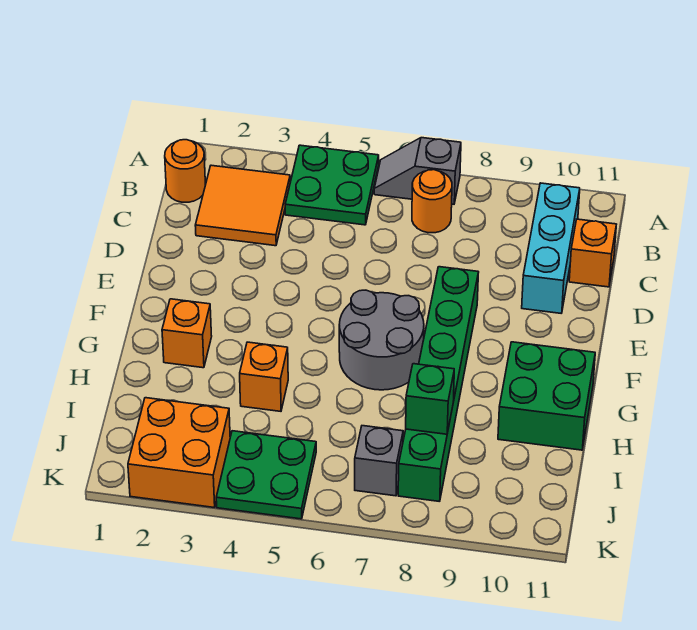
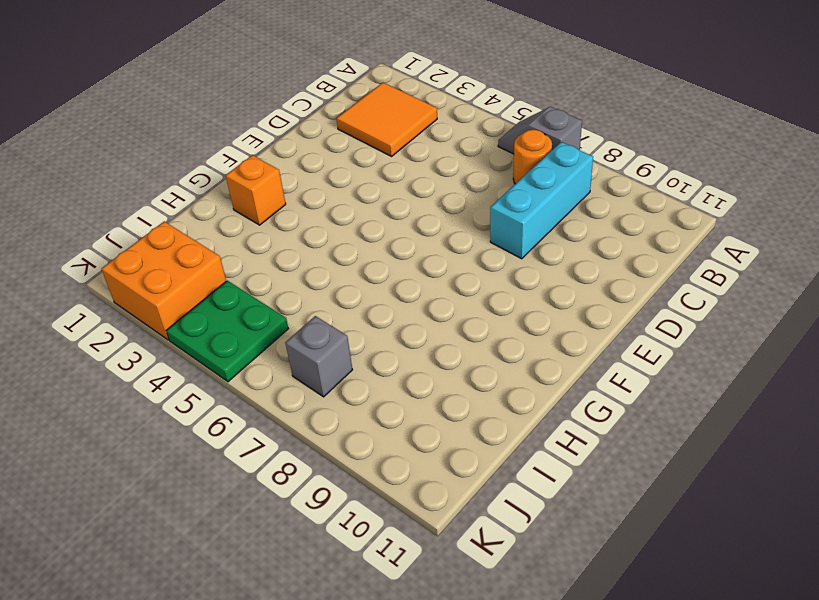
cyan brick B8:D8 level 1 -> cyan brick B10:D10 level 1
none -> green plate A4:B5 level 1
none -> orange round brick B1 level 1
none -> orange brick C11 level 1

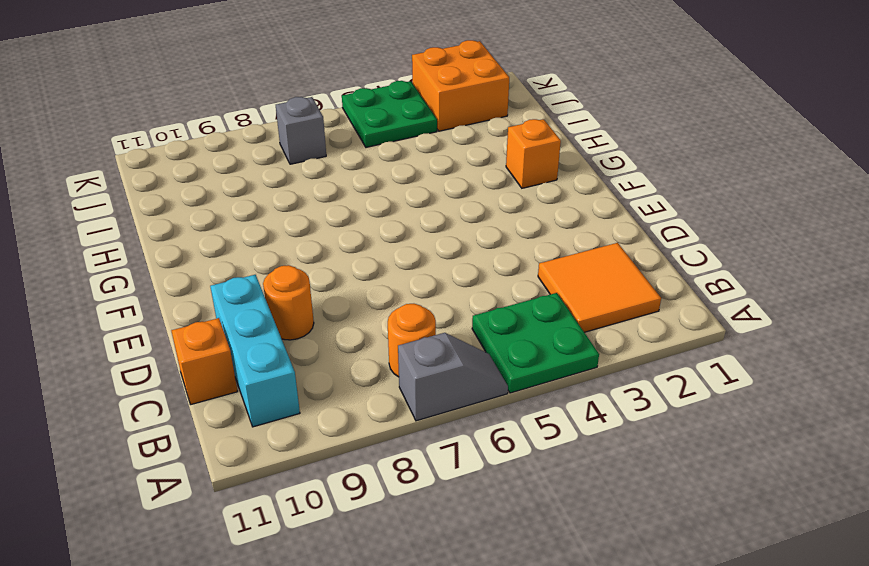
orange round brick D9 level 1 -> orange round brick B1 level 1
none -> green brick E8:J8 level 1
none -> grey round brick F6:G7 level 1
none -> green brick G10:H11 level 1

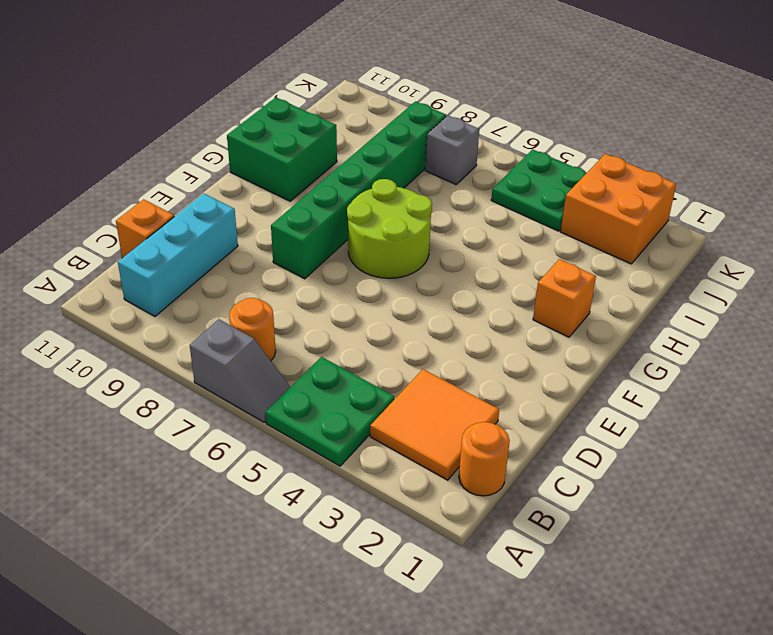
lime round brick F6:G7 level 1 -> grey round brick F6:G7 level 1
none -> orange brick H4 level 1
none -> green brick I8 level 2

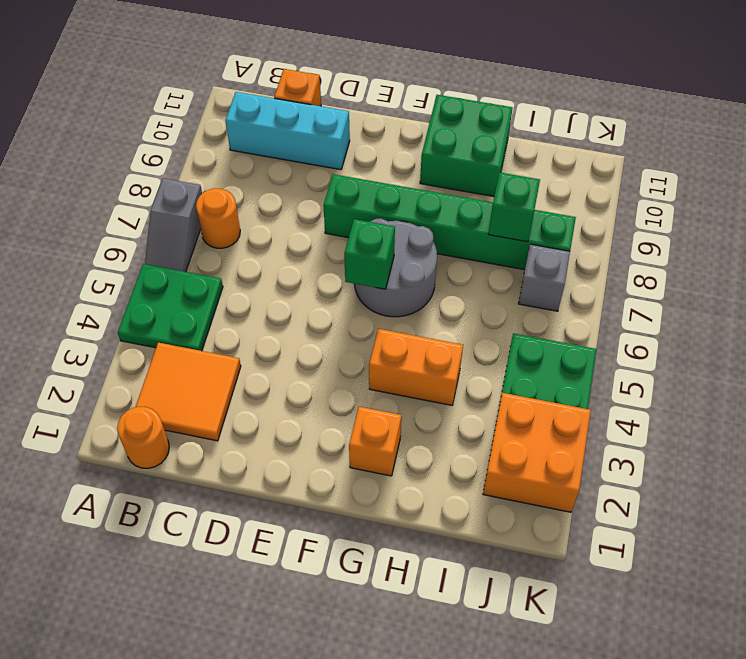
green brick F6 level 2 -> none
orange brick G4:H4 level 1 -> orange brick H4 level 1

